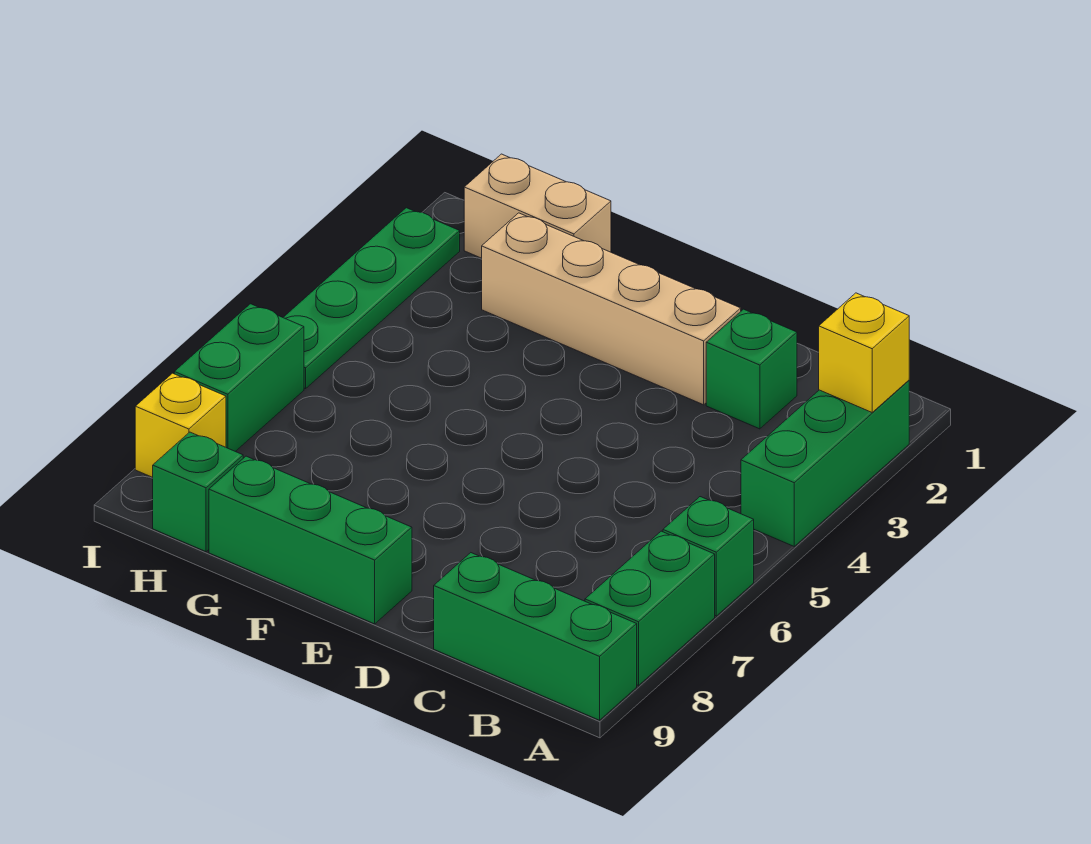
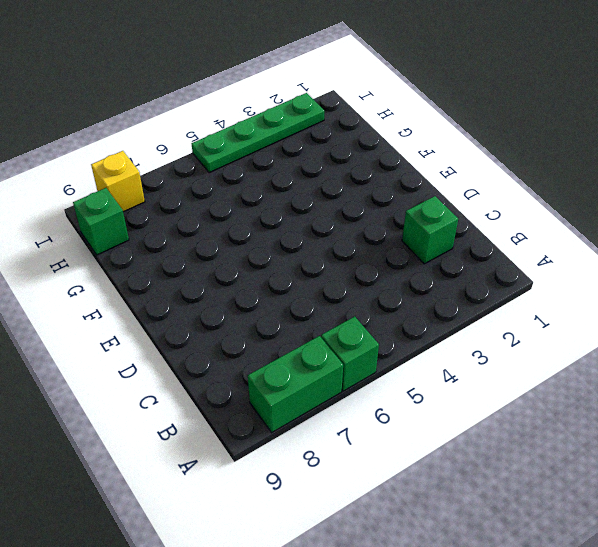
none -> green brick A2:A4 level 1
none -> green brick A9:C9 level 1
none -> tan brick D2:G2 level 1

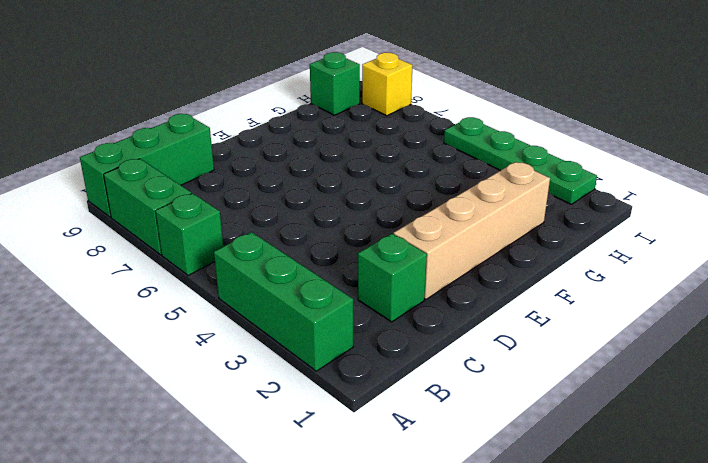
none -> green brick E9:G9 level 1
none -> tan brick G1:H1 level 1
none -> green brick I6:I7 level 1

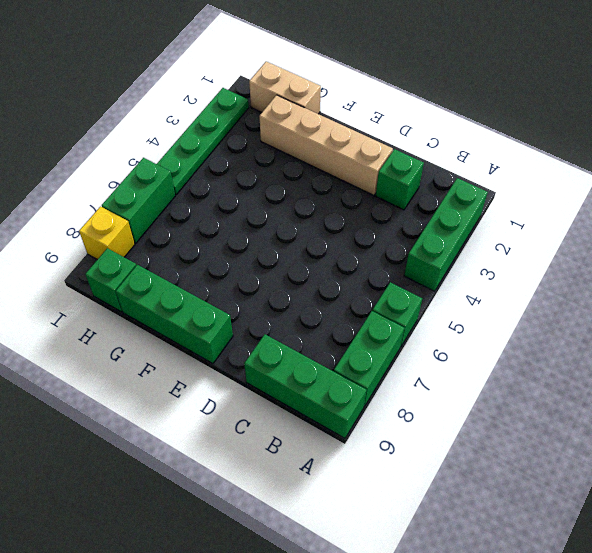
none -> yellow brick A2 level 2

